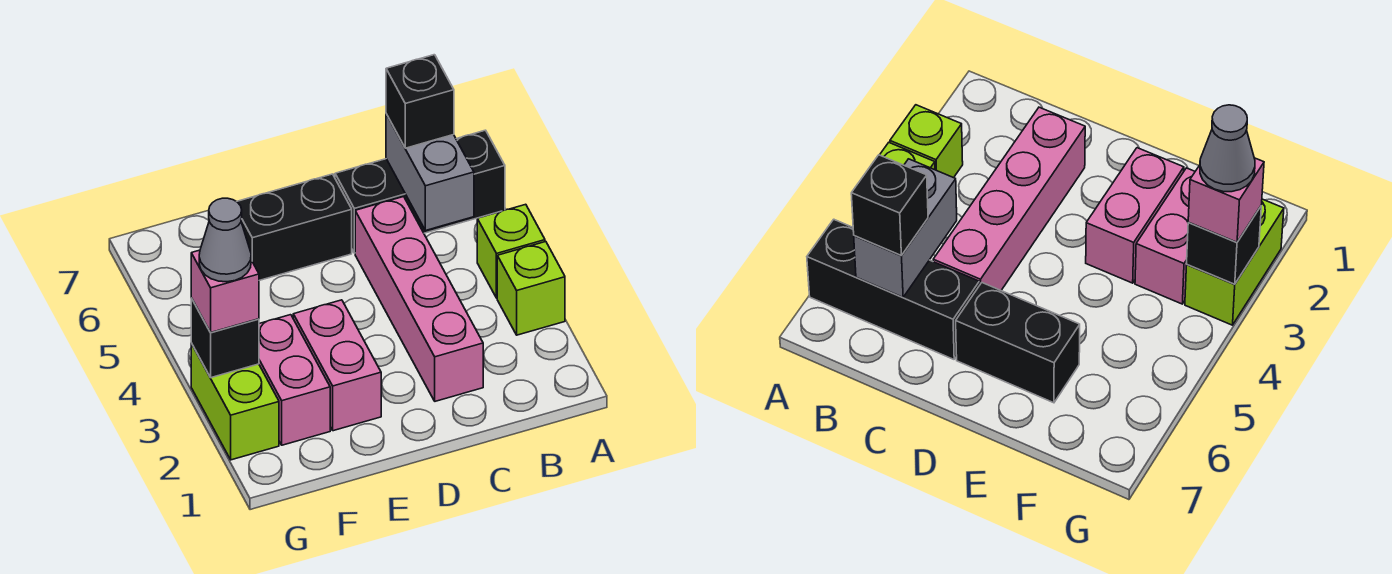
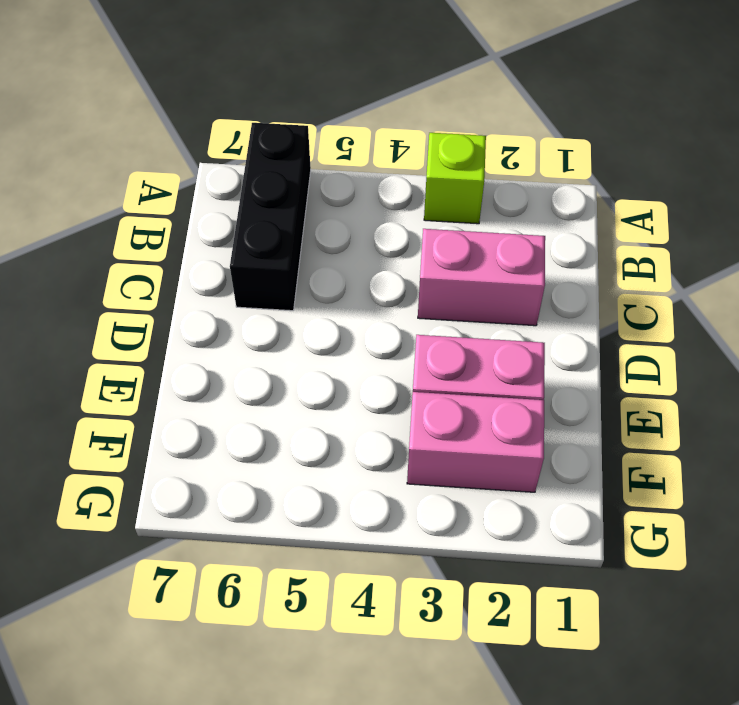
pink brick C2:C3 level 1 -> pink brick C2:C5 level 1
none -> lime brick A4 level 1
none -> black brick D6:E6 level 1
none -> lime brick G2:G3 level 1

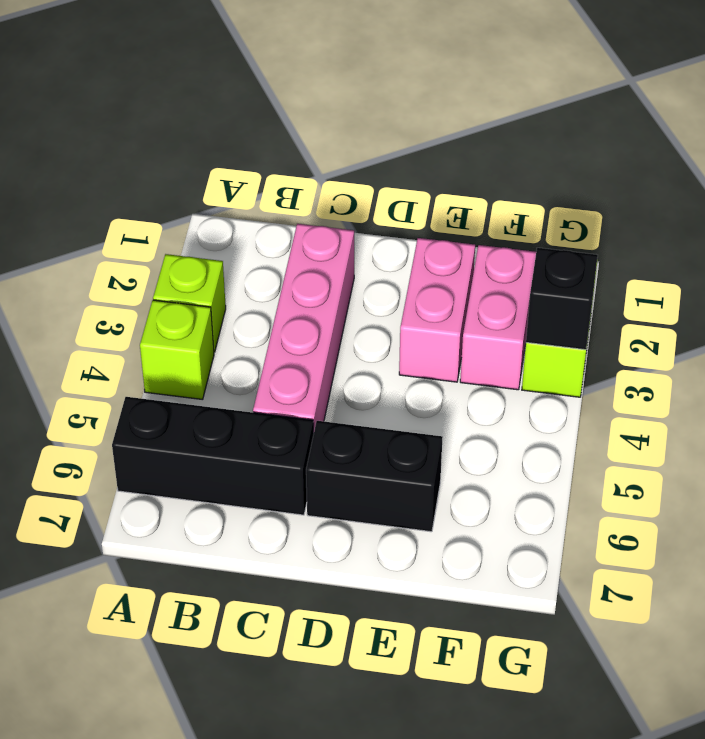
none -> grey brick B5:B6 level 2
none -> black brick B6 level 3
none -> pink brick G3 level 3

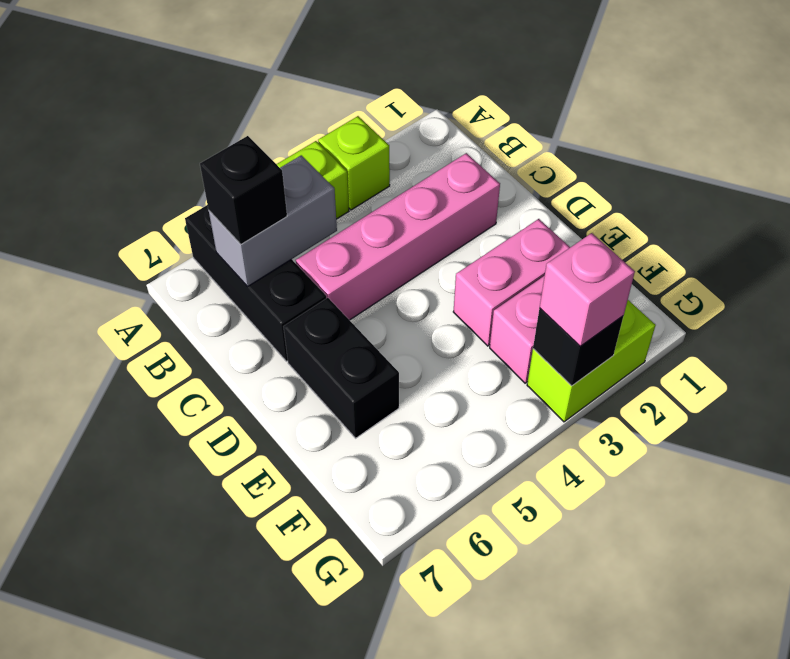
none -> grey cone G3 level 4

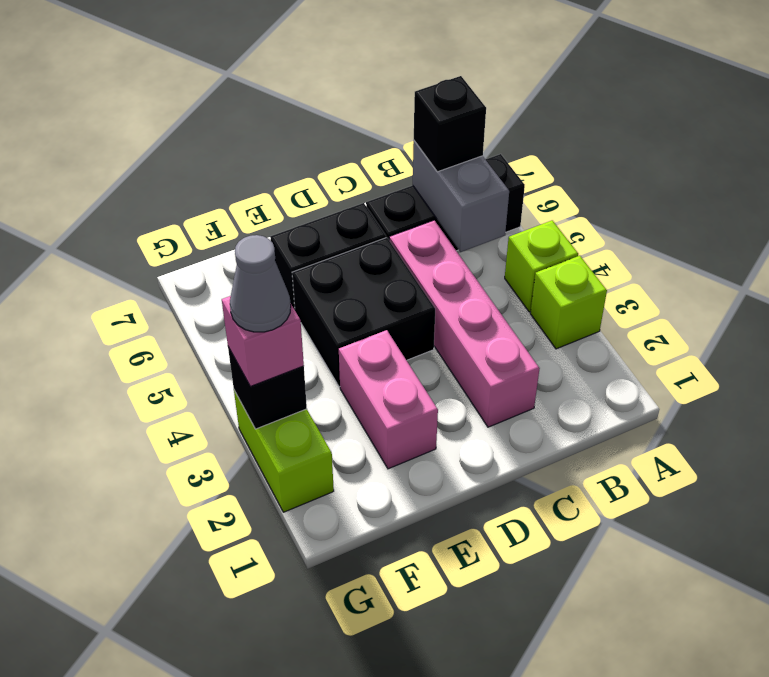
black brick D4:E5 level 1 -> none
none -> pink brick F2:F3 level 1

